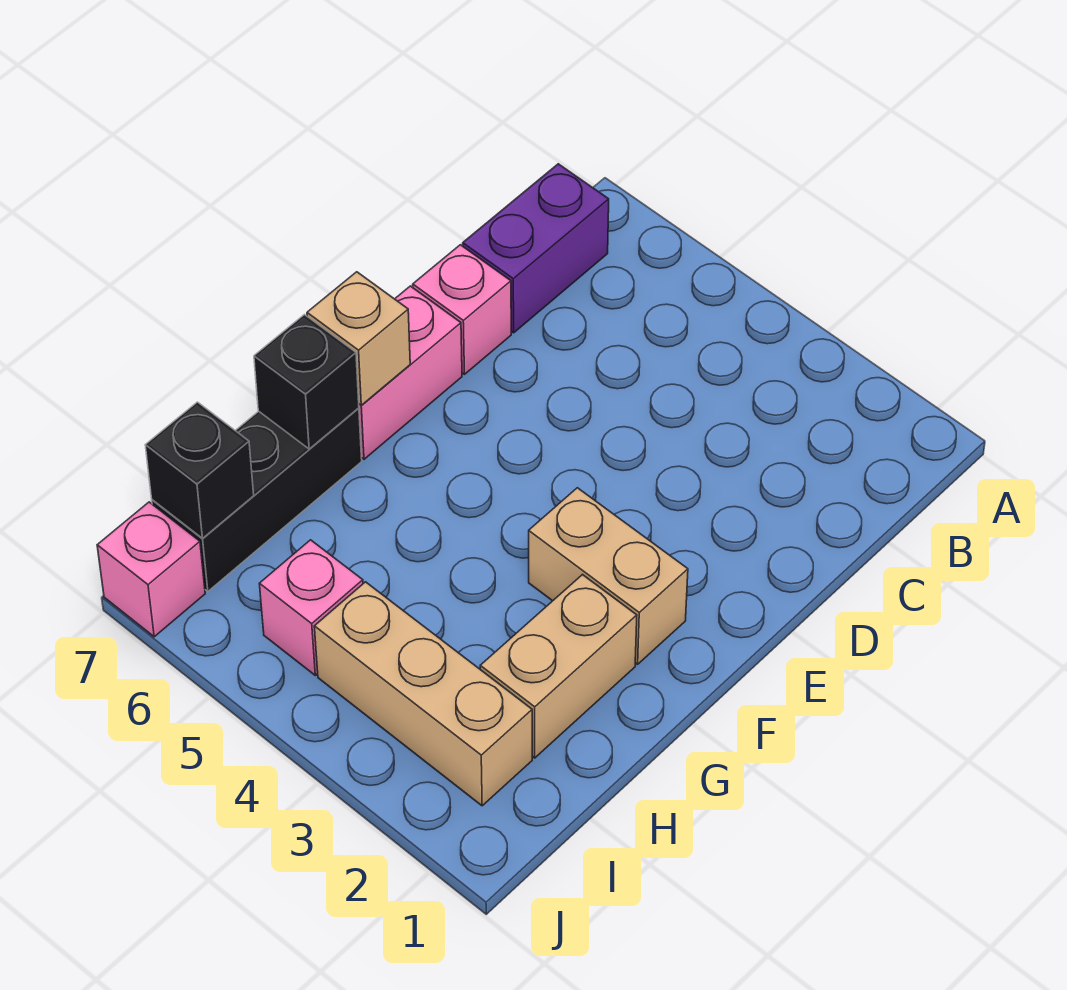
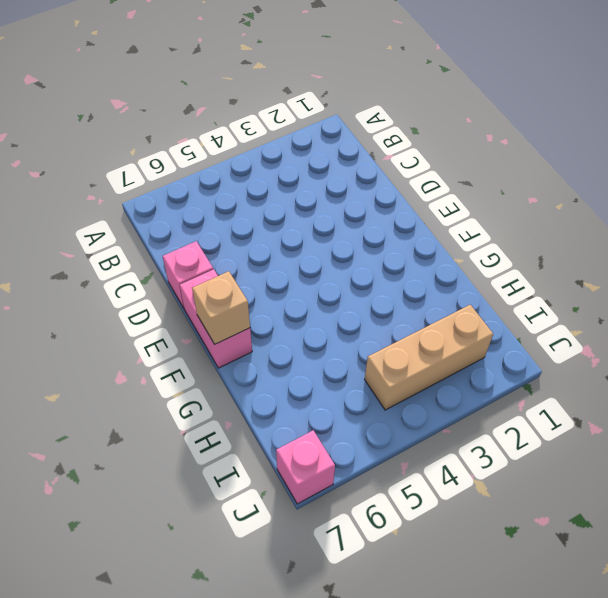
none -> purple brick B7:C7 level 1
none -> tan brick F2:F3 level 1
none -> tan brick G2:H2 level 1

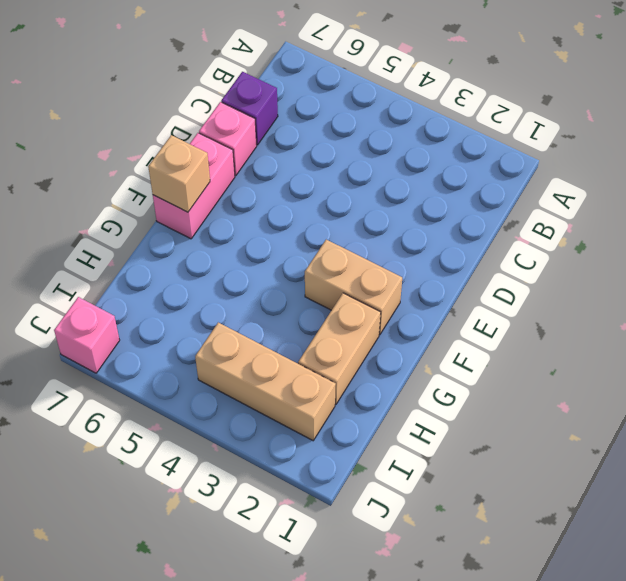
purple brick C7 level 1 -> purple brick B7:C7 level 1
none -> black brick G7:I7 level 1
none -> pink brick I5 level 1
none -> black brick G7 level 2

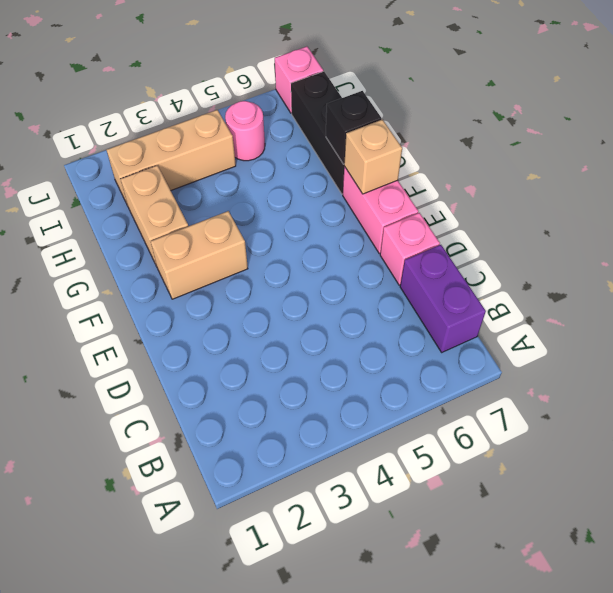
pink round brick I5 level 1 -> pink brick I5 level 1
none -> black brick I7 level 2

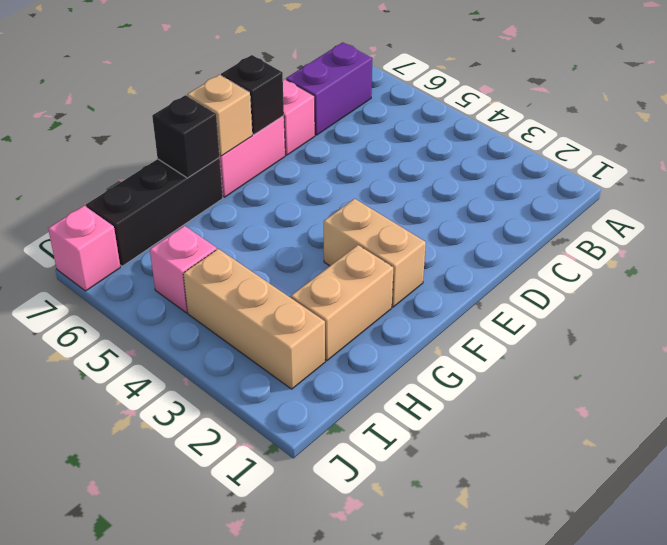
black brick E7 level 2 -> black brick I7 level 2

